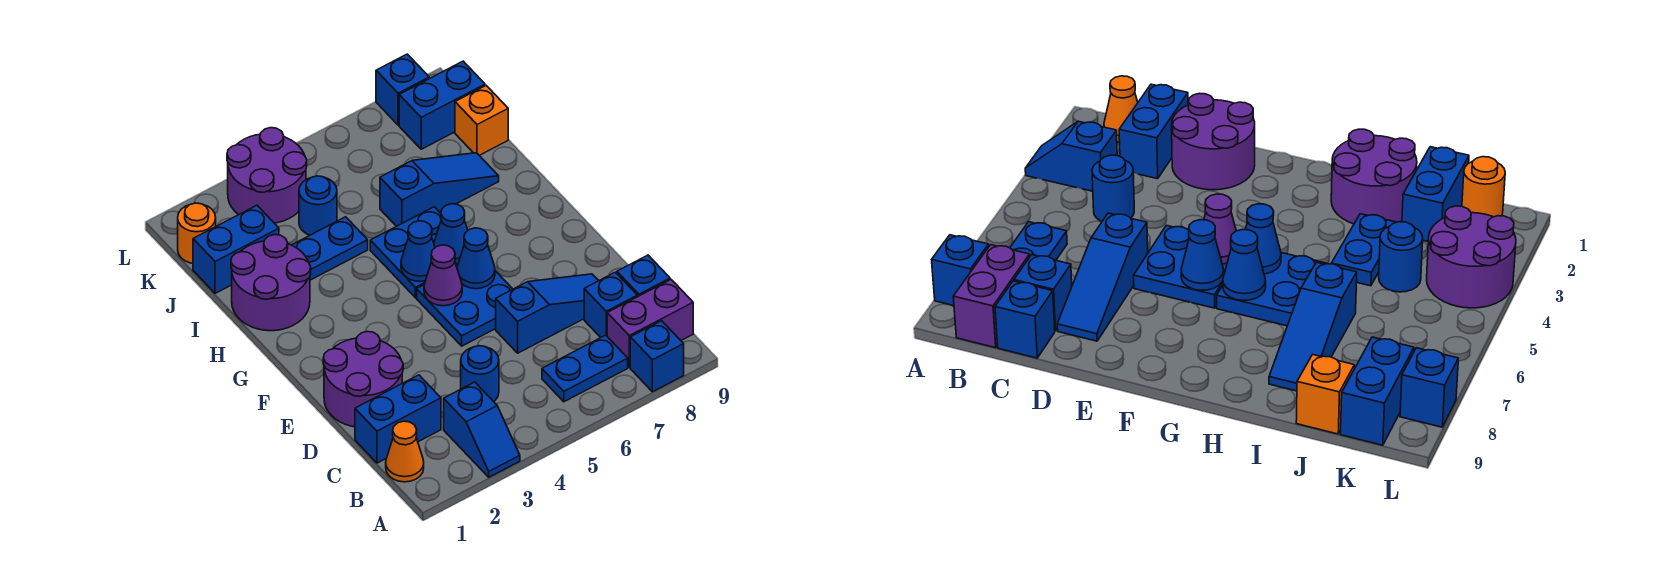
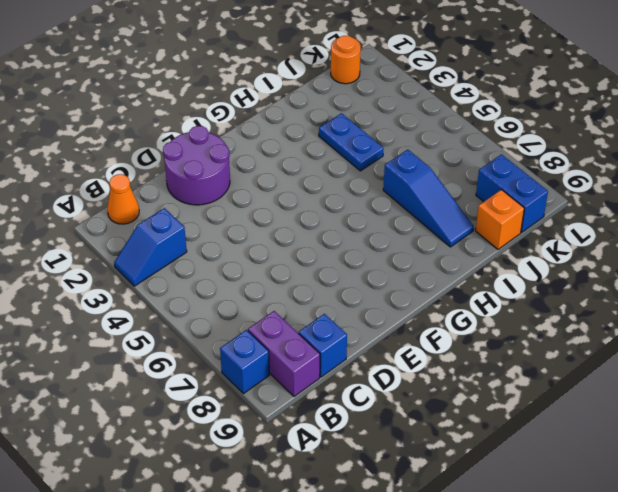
none -> blue plate B6:B7 level 1
none -> blue brick C1:C2 level 1
none -> blue round brick C4 level 1

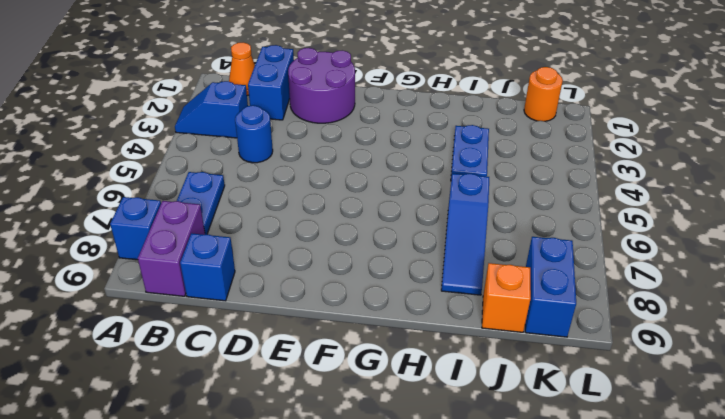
none -> blue brick C8 level 1
none -> blue slope D6:D8 level 1 top 6
none -> blue plate E5:F6 level 1

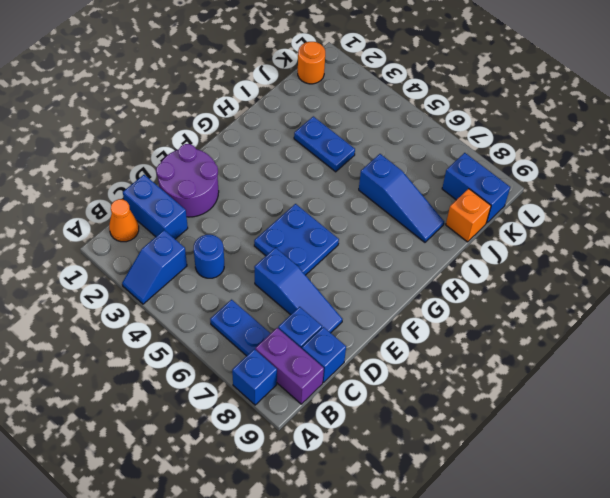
none -> blue plate G5:H6 level 1
none -> purple round brick H1:I2 level 1
none -> blue brick J1:J2 level 1

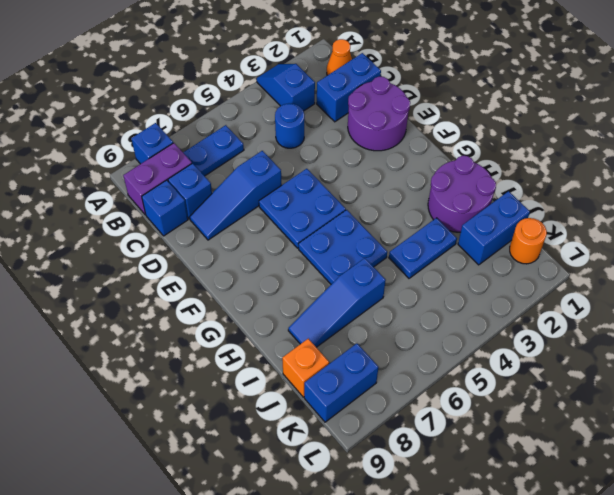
none -> blue round brick J4 level 1
none -> purple round brick K3:L4 level 1
none -> blue brick L8 level 1

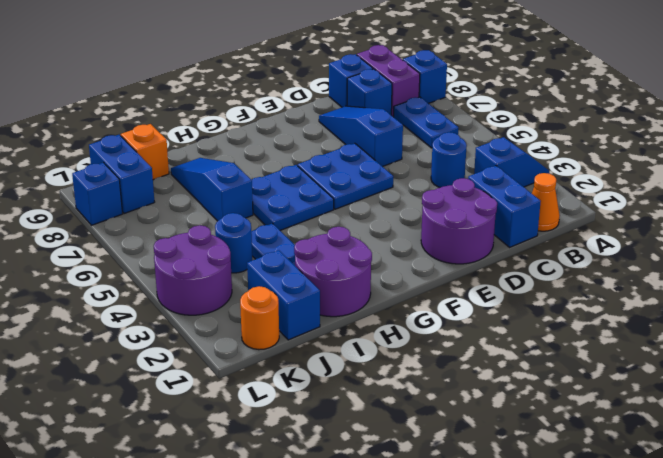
none -> purple cone F5 level 2
none -> blue cone F6 level 2
none -> blue cone G5 level 2

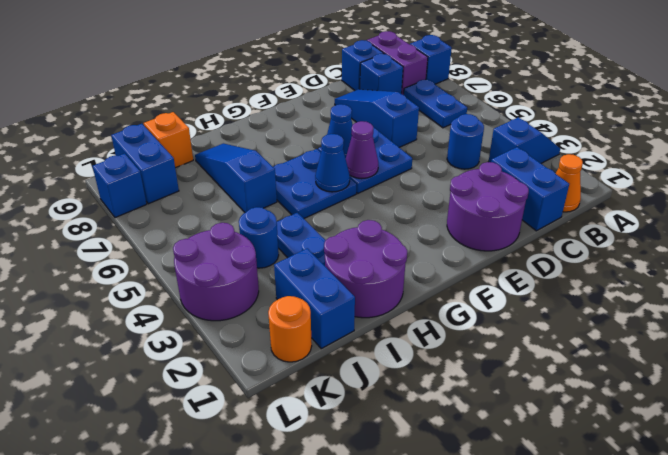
none -> blue cone G6 level 2

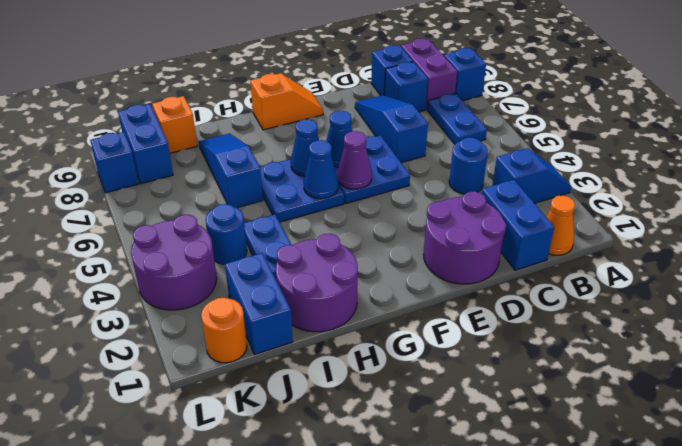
orange slope F9:G9 level 1 top G -> none

